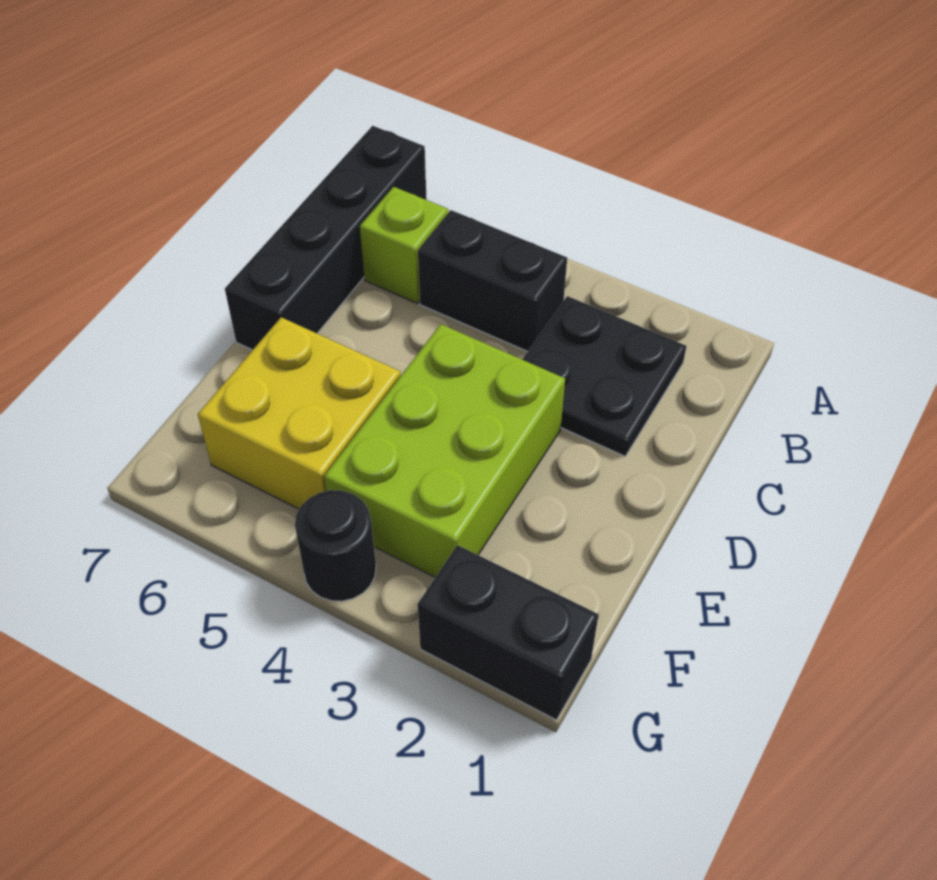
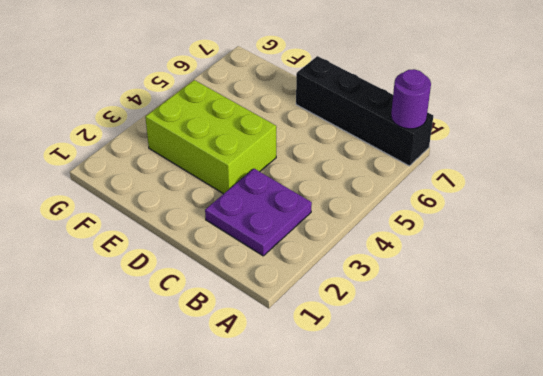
purple round brick A7 level 2 -> none
purple plate B2:C3 level 1 -> black plate B2:C3 level 1
none -> black brick B4:B5 level 1
none -> lime brick B6 level 1

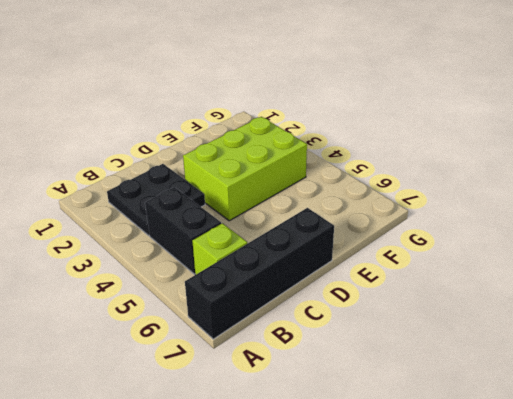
none -> yellow brick E5:F6 level 1
none -> black brick G1:G2 level 1

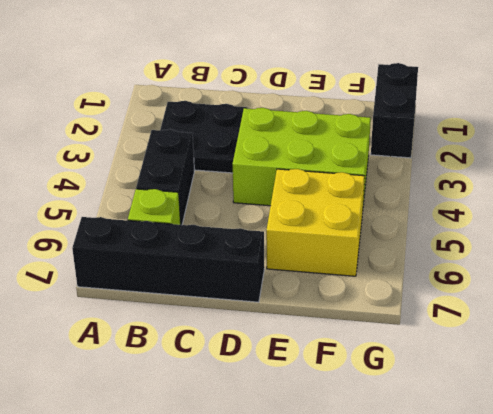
none -> black round brick G4 level 1

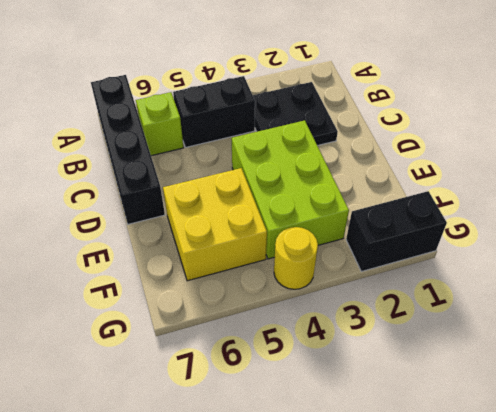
yellow round brick G4 level 1 -> black round brick G4 level 1

